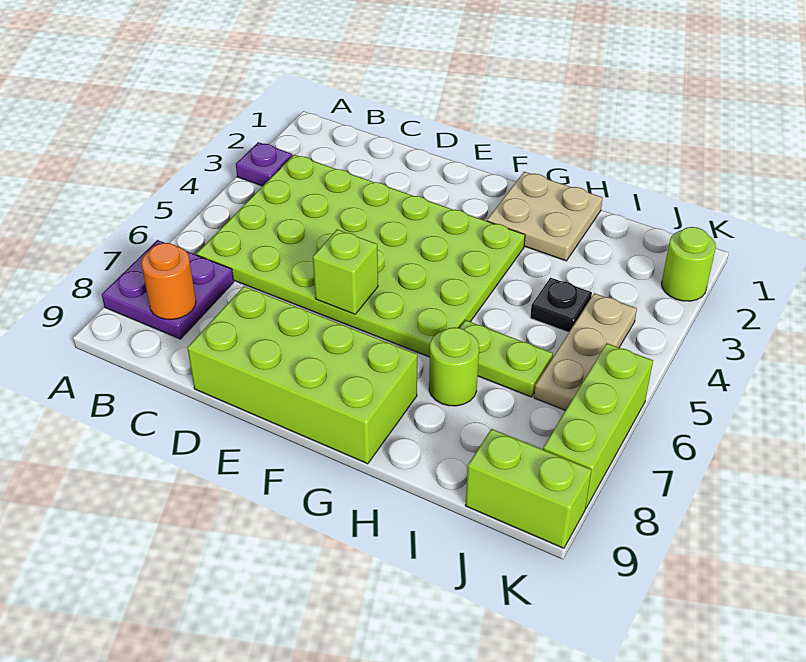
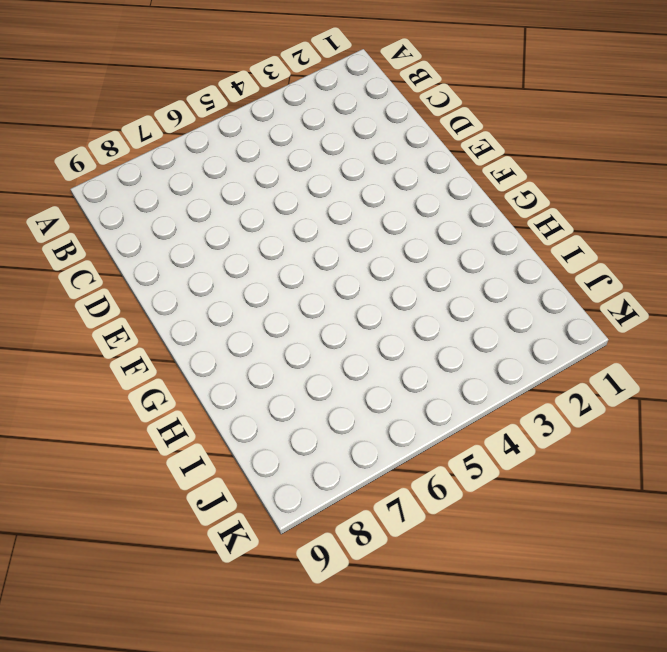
none -> purple plate A3 level 1
none -> purple plate A7:B8 level 1
none -> lime plate B3:G6 level 1

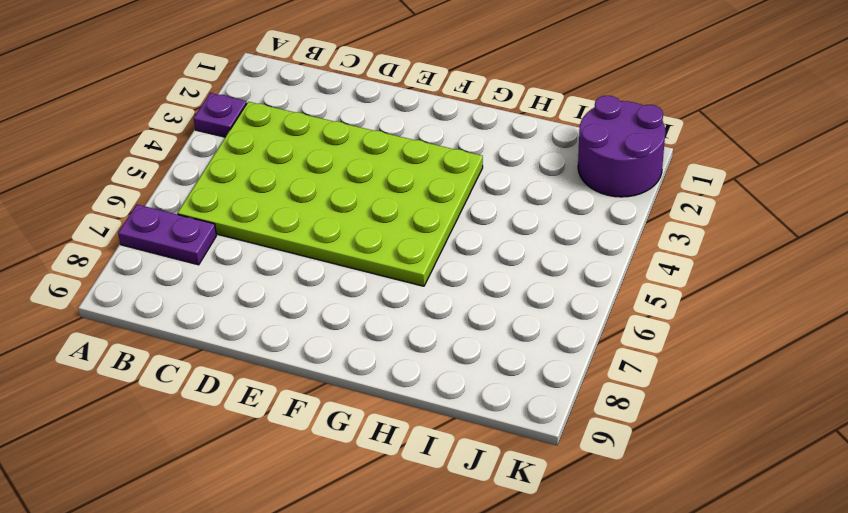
purple plate A7:B7 level 1 -> purple plate A7:B8 level 1
purple round brick J1:K2 level 1 -> lime round brick K2 level 1
none -> lime brick D8:G9 level 1
none -> tan plate G1:H2 level 1
none -> lime plate H6:I6 level 1

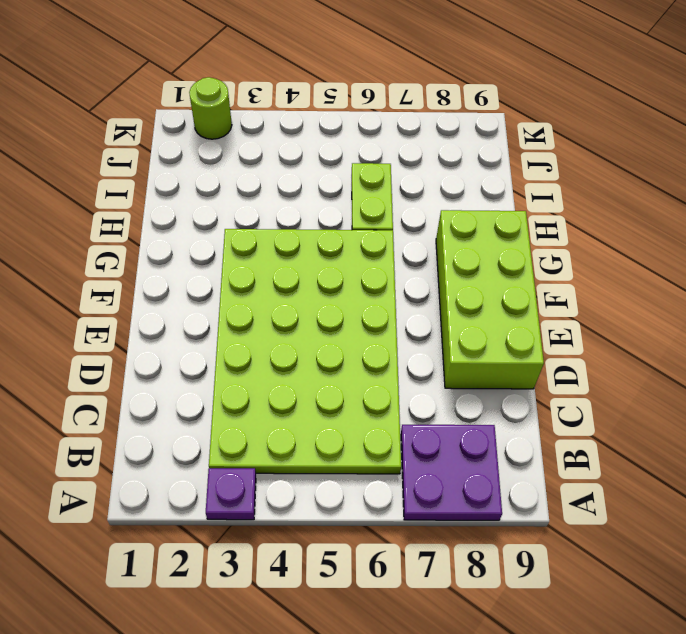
none -> tan plate G1:H2 level 1
none -> lime round brick H7 level 1
none -> black plate I4 level 1

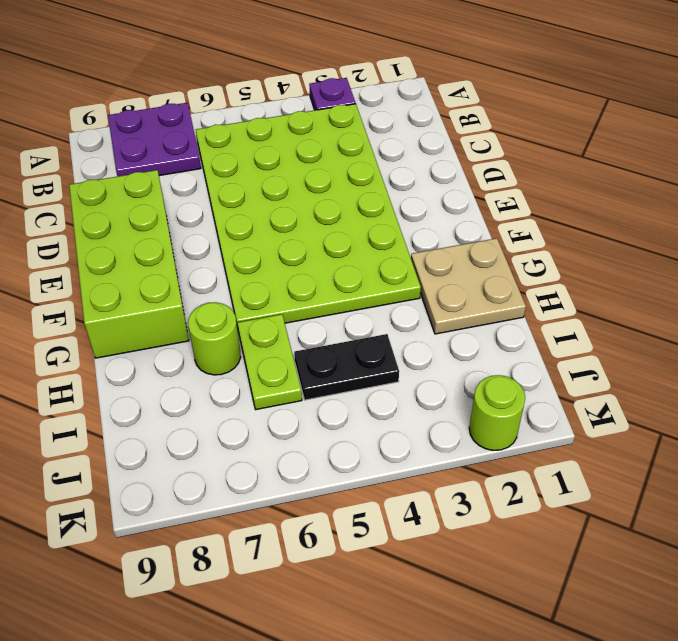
black plate I4:I5 level 1 -> black plate I4 level 1
none -> tan plate J4:J6 level 1
none -> lime brick J9:K9 level 1
none -> lime brick K6:K8 level 1

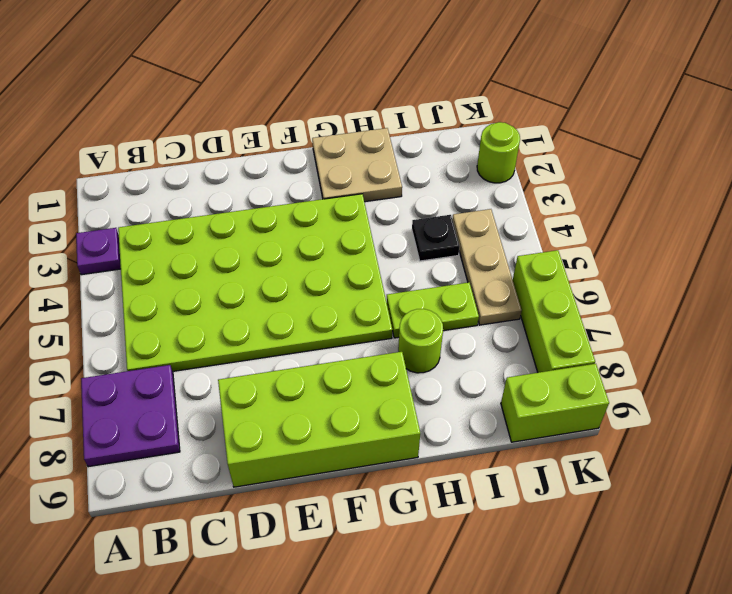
none -> orange round brick B8 level 2
none -> lime brick E6 level 2

